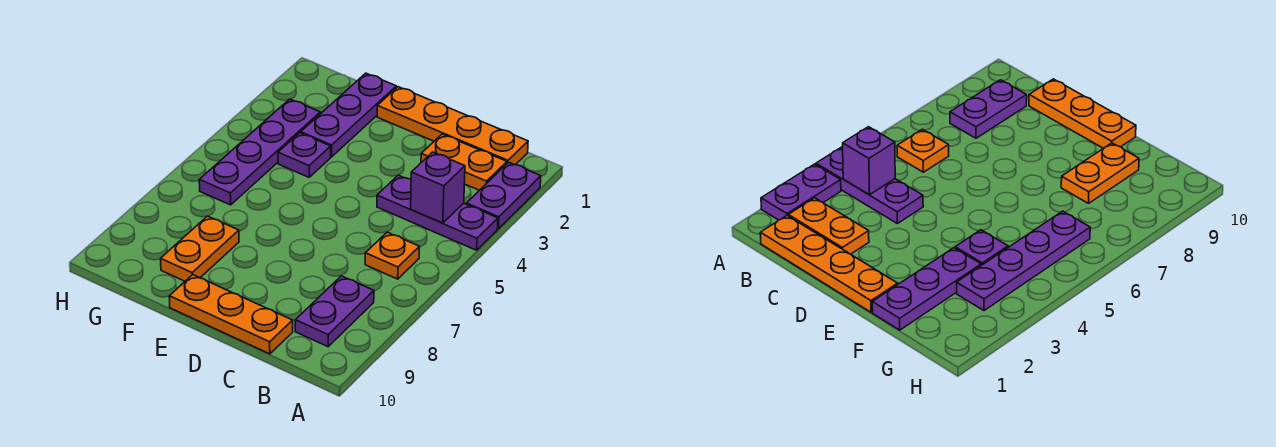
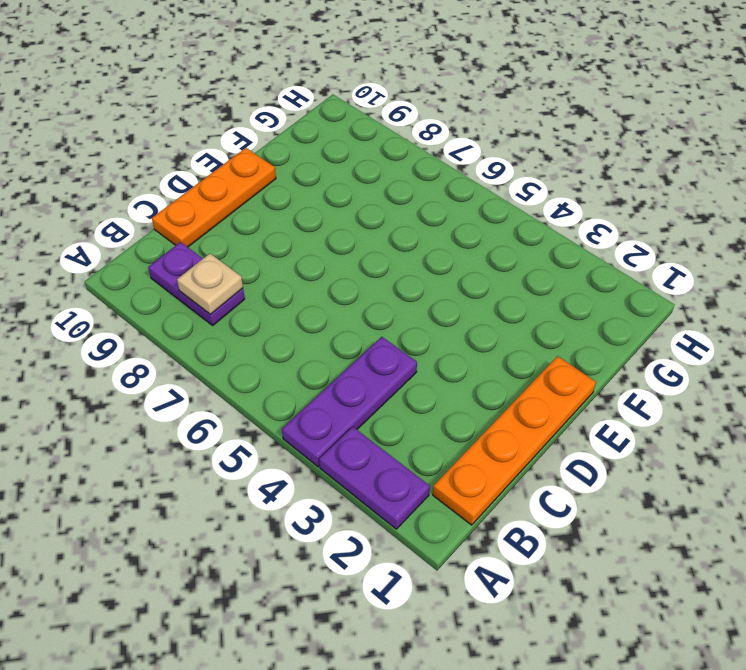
tan plate B8 level 2 -> none
none -> orange plate B2:C2 level 1
none -> orange plate B6 level 1
none -> purple plate F1:F3 level 1

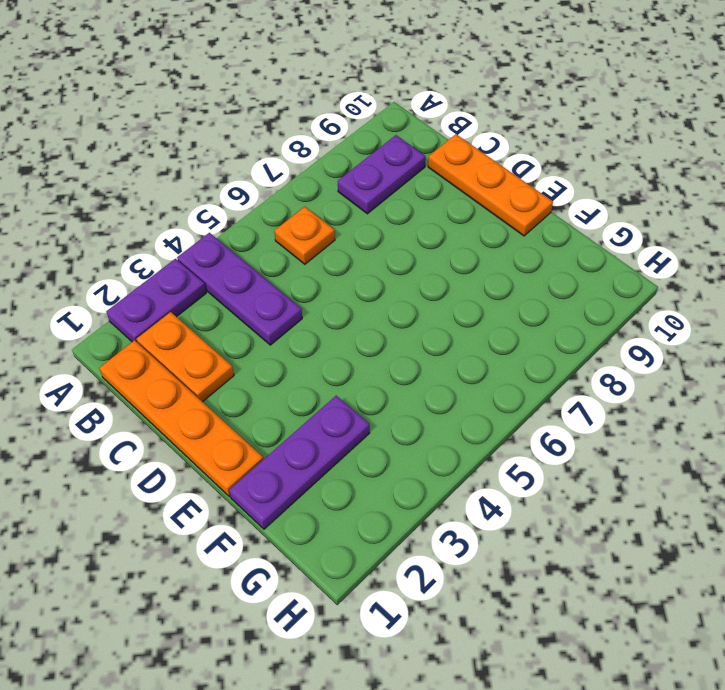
none -> purple plate F4 level 1
none -> orange plate F8:F9 level 1
none -> purple plate G3:G6 level 1

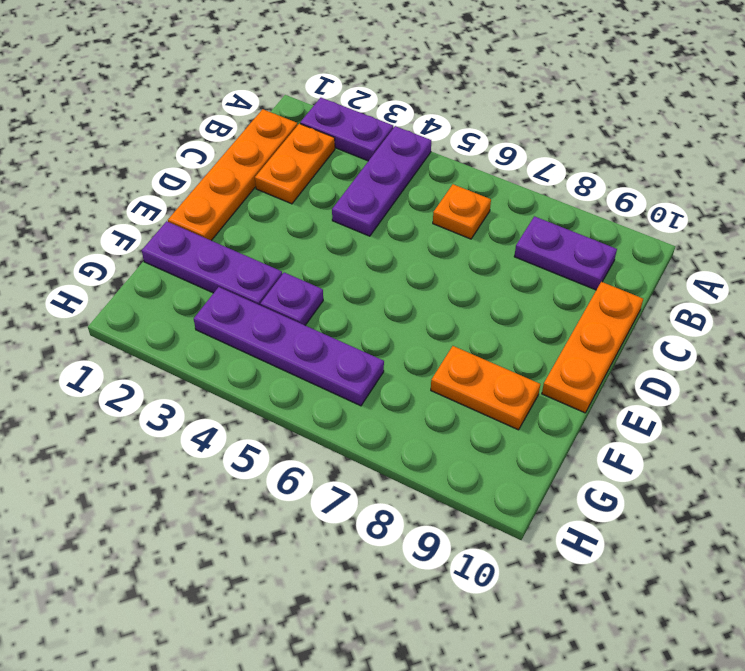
none -> purple brick B4 level 2

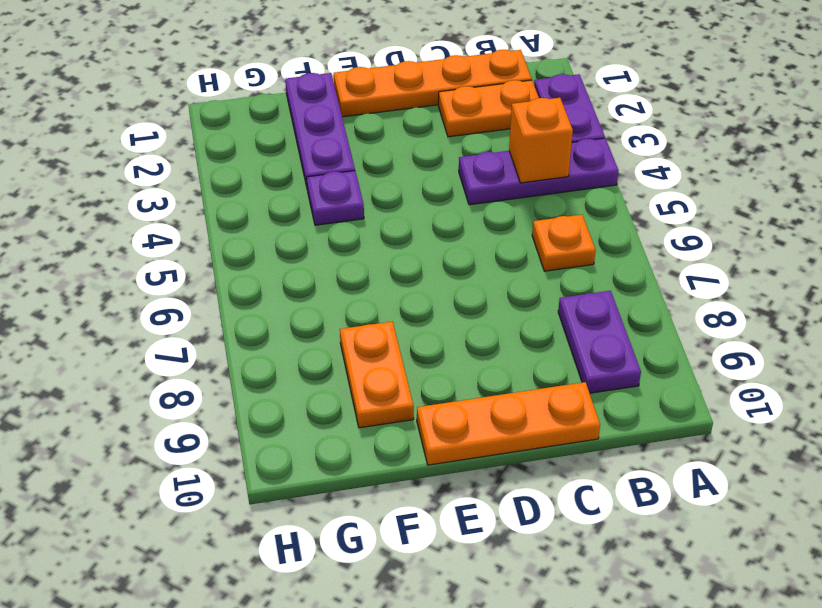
orange brick B4 level 2 -> purple brick B4 level 2
none -> purple plate G3:G6 level 1

